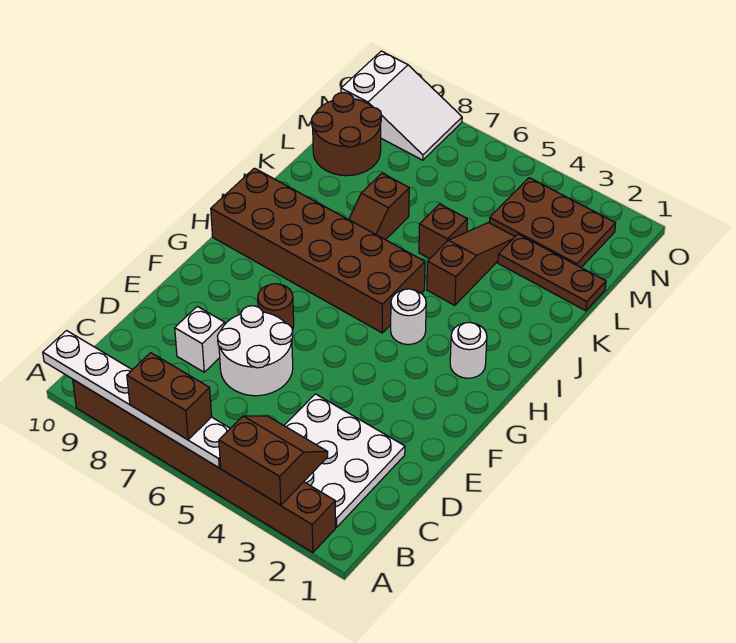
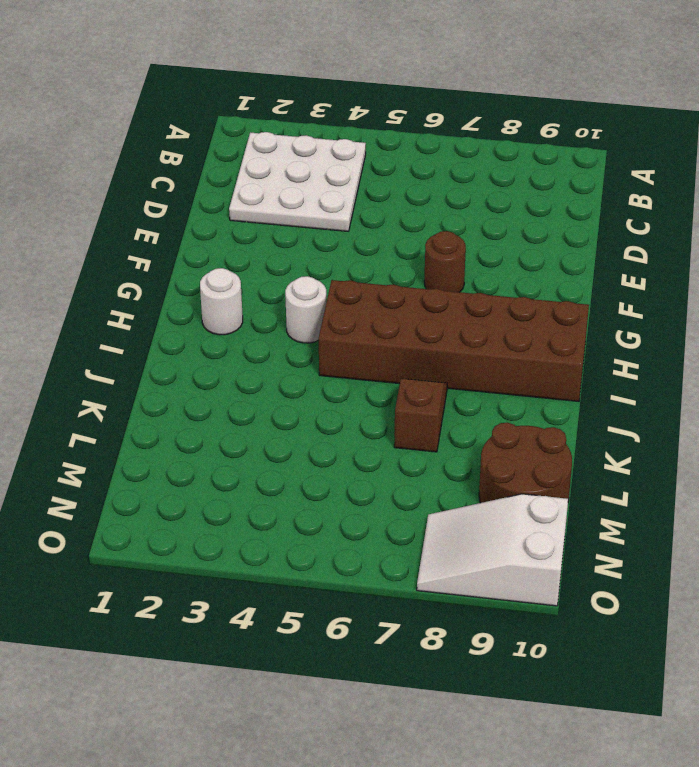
none -> brown brick A2:A9 level 1
none -> white round brick D6:E7 level 1
none -> white brick D8 level 1

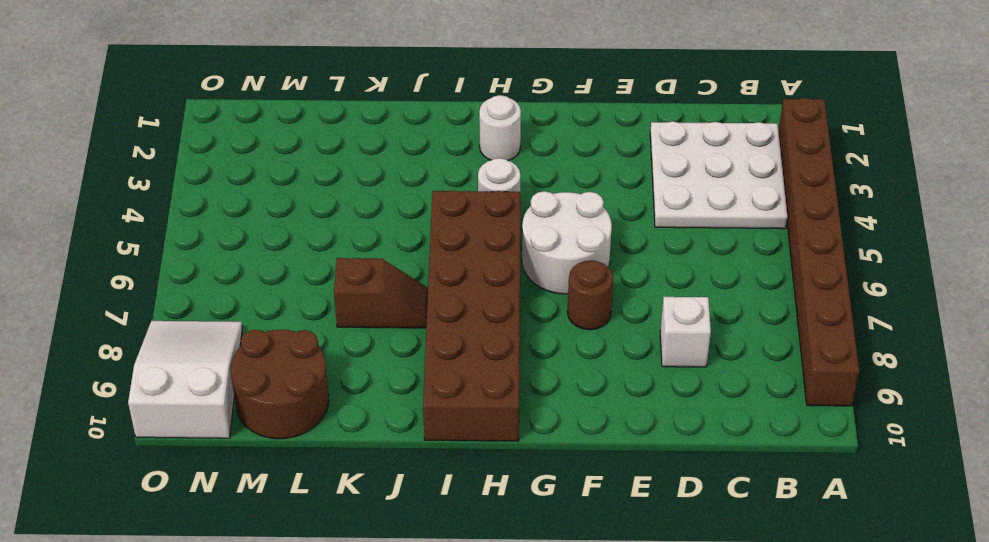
white round brick F5:G6 level 1 -> white round brick D6:E7 level 1
none -> brown slope J4:L4 level 1 top J
none -> brown brick K5 level 1
none -> brown plate L1:L3 level 1

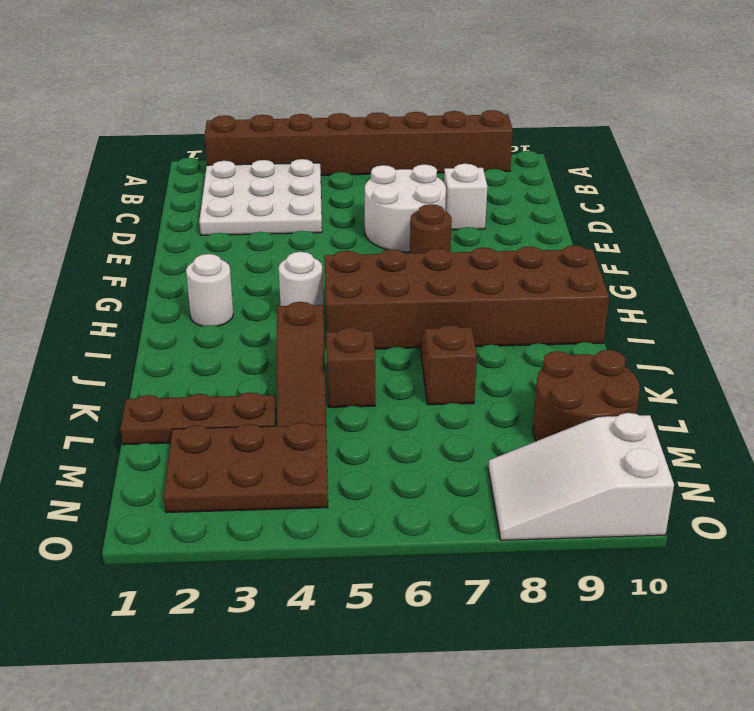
none -> brown slope A3:B4 level 2 top A
none -> white plate A5:A10 level 2
none -> brown brick A6:A7 level 3

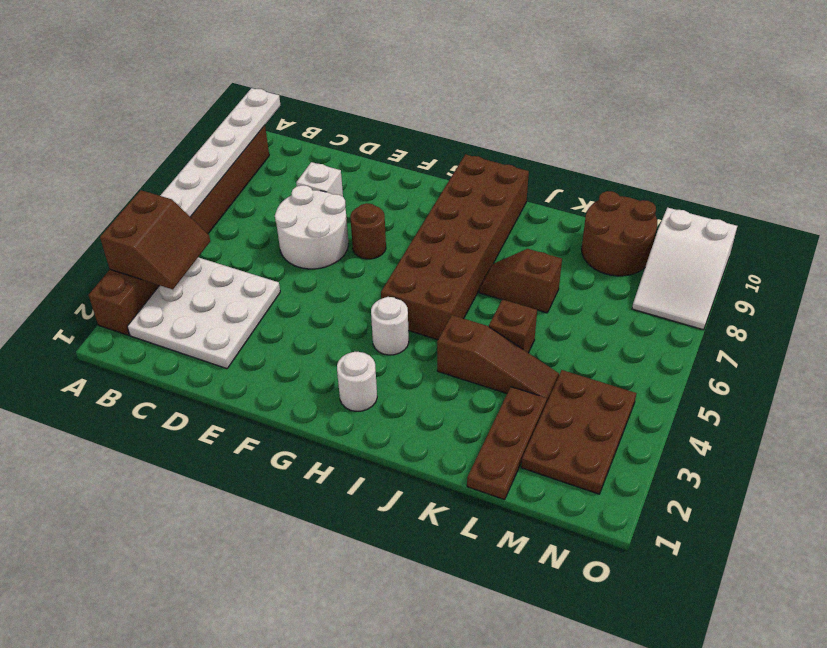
none -> brown brick A6:A7 level 3

